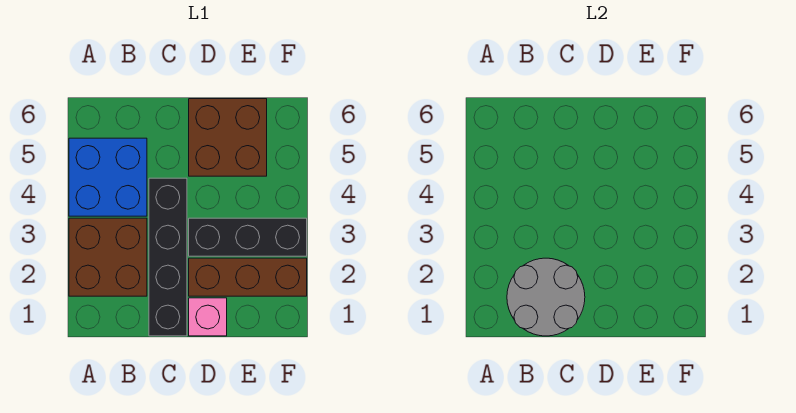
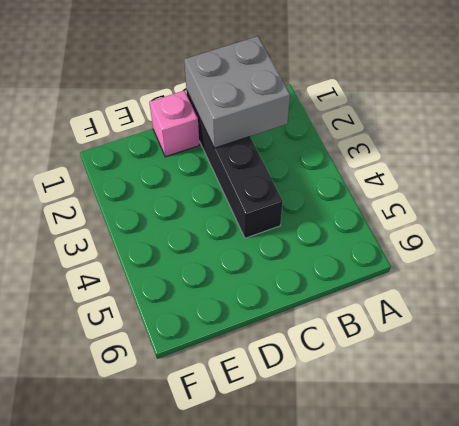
grey brick B1:C2 level 2 -> grey round brick B1:C2 level 2
none -> brown brick A2:B3 level 1
none -> blue brick A4:B5 level 1

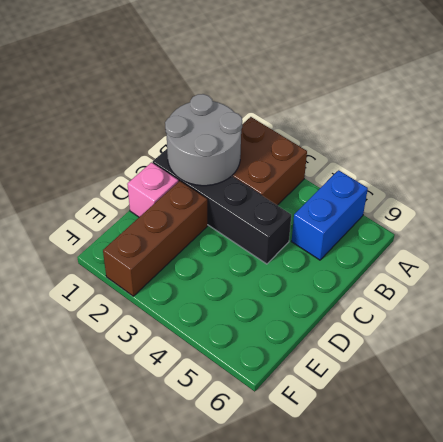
blue brick A5:B5 level 1 -> blue brick A4:B5 level 1
none -> black brick D3:F3 level 1
none -> brown brick D5:E6 level 1

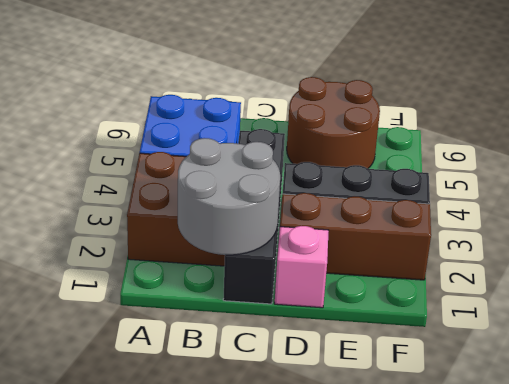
brown round brick D5:E6 level 1 -> brown brick D5:E6 level 1

